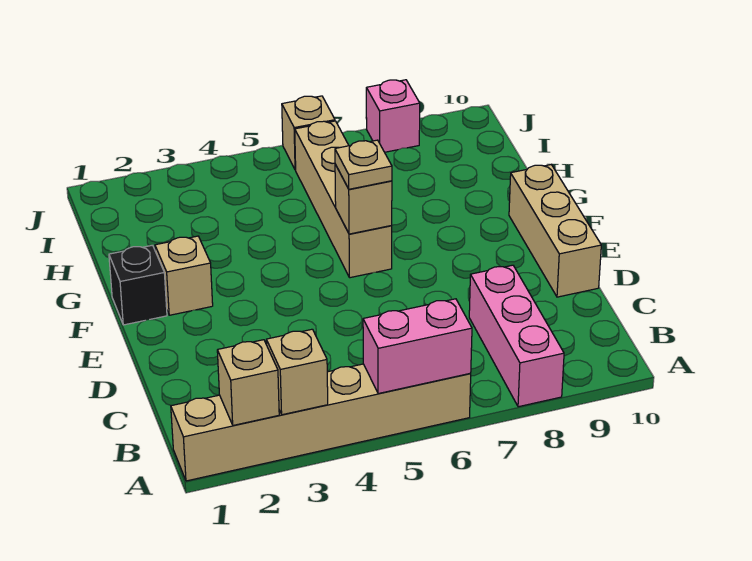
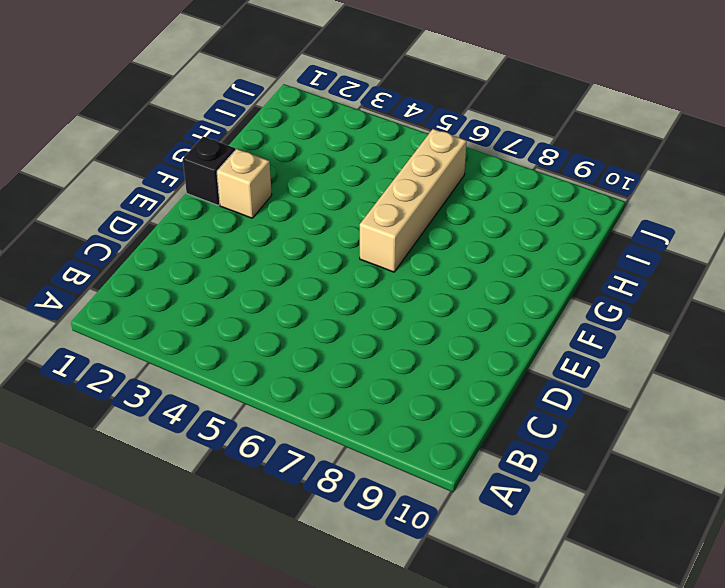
none -> tan brick A1:A6 level 1
none -> pink brick A8:C8 level 1
none -> tan brick D10:F10 level 1

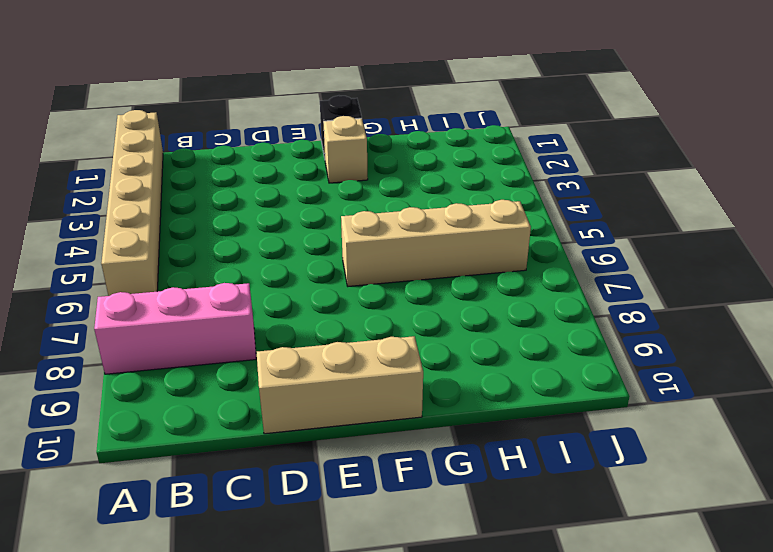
none -> tan brick J6 level 1
none -> pink brick J8 level 1
none -> tan brick A2 level 2

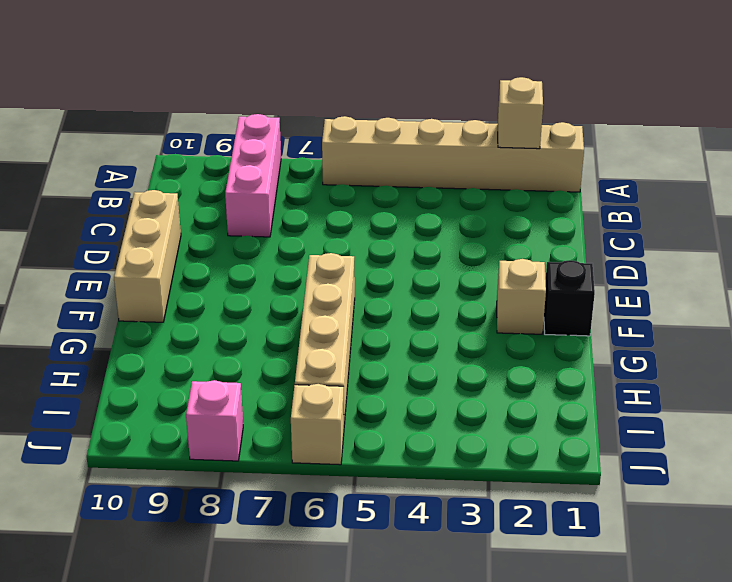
none -> tan brick A3 level 2
none -> pink brick A5:A6 level 2
none -> tan brick F6 level 2

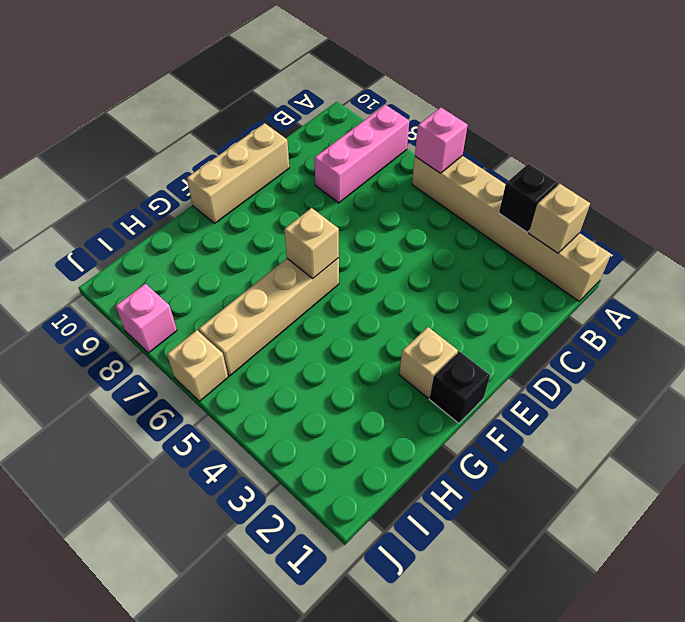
black brick A3 level 2 -> tan brick A3 level 2
pink brick A6 level 2 -> pink brick A5:A6 level 2
none -> tan plate F6 level 3

